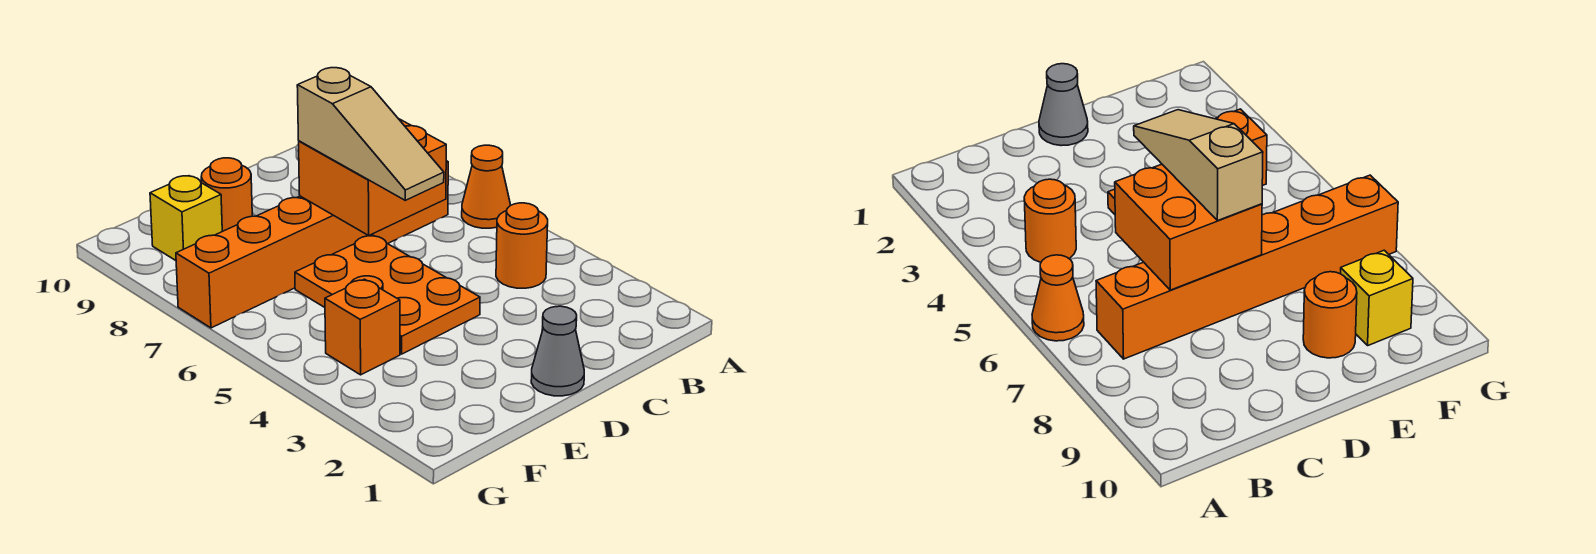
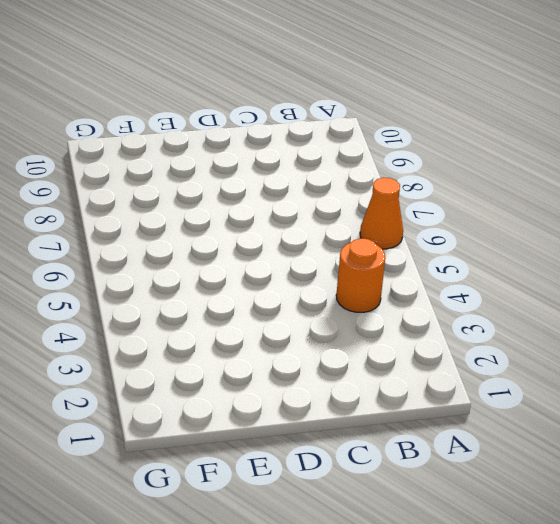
none -> orange brick B7:G7 level 1
none -> grey cone D1 level 1

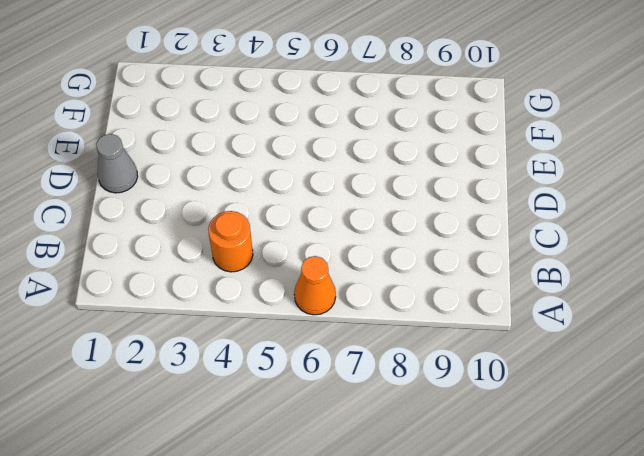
none -> orange brick B7:G7 level 1
none -> orange plate D4:E6 level 1

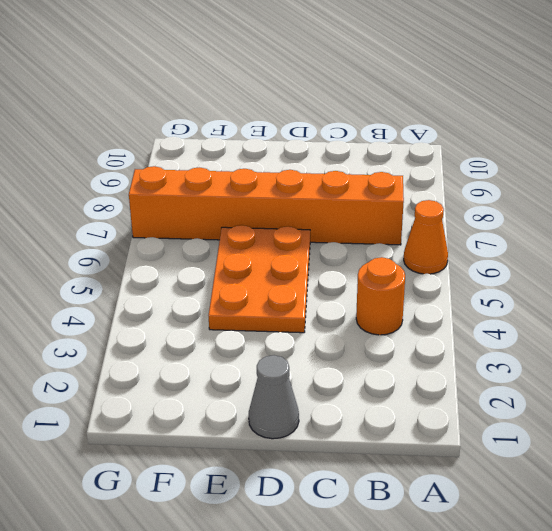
none -> orange round brick E9 level 1
none -> orange brick F4 level 1

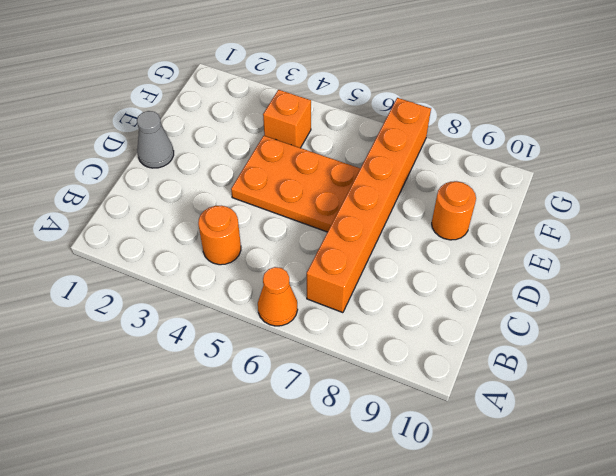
none -> yellow brick F9 level 1
none -> orange brick C6:D7 level 2

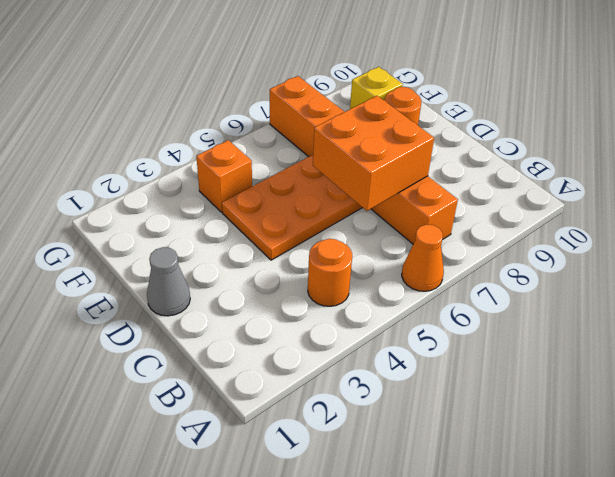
none -> tan slope D5:D7 level 3 top 7

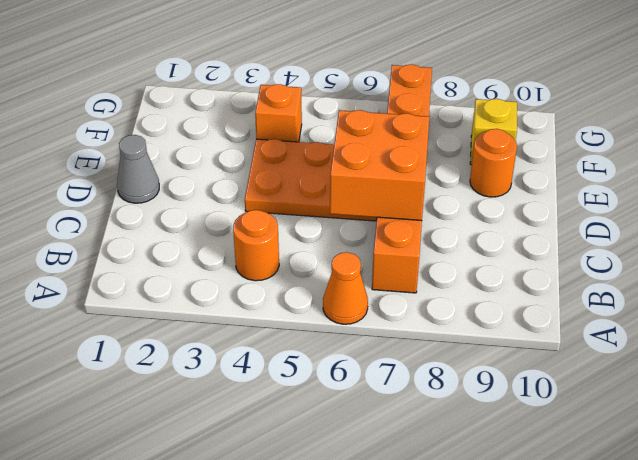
none -> tan slope D5:D7 level 3 top 7

